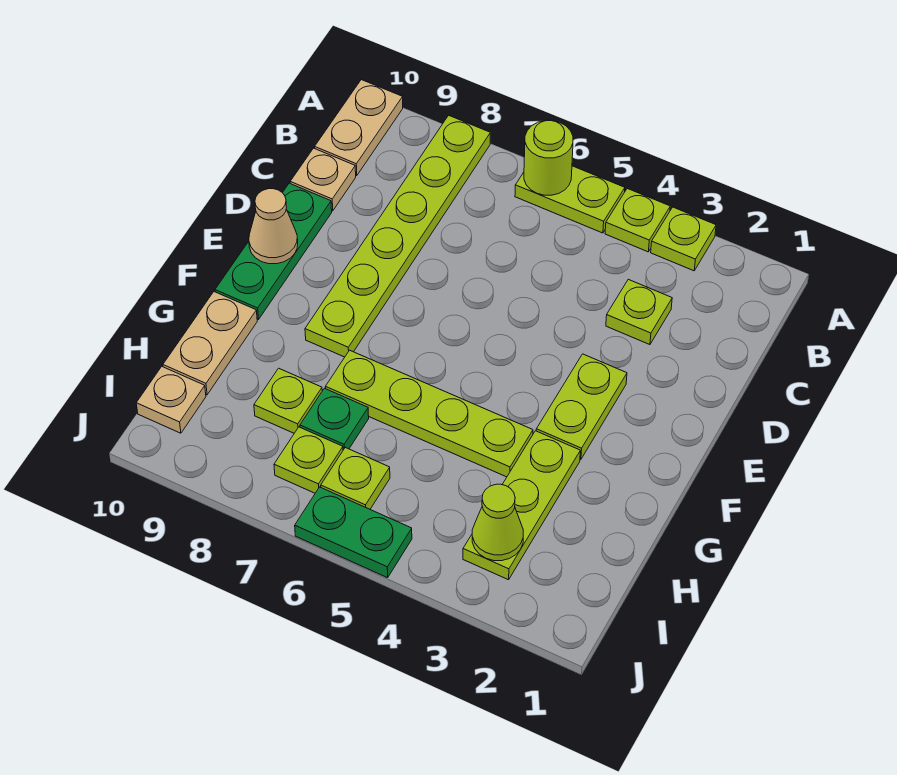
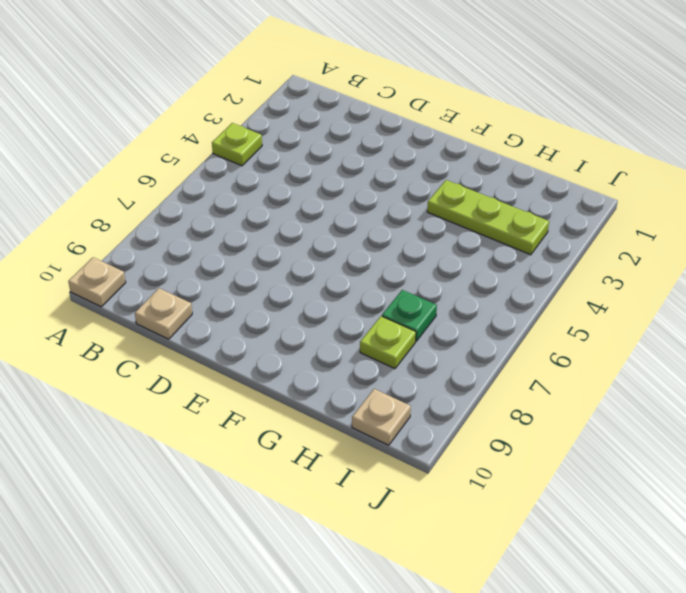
tan plate A10 level 1 -> tan plate A10:B10 level 1
none -> lime plate A3 level 1
none -> lime plate A5:A6 level 1
none -> lime plate A8:F8 level 1

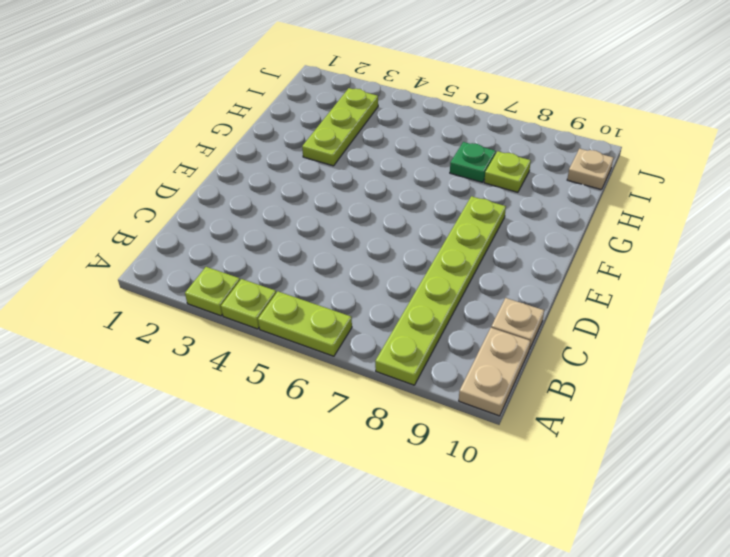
none -> lime plate C3 level 1
none -> green plate D10:F10 level 1
none -> lime plate E3:F3 level 1

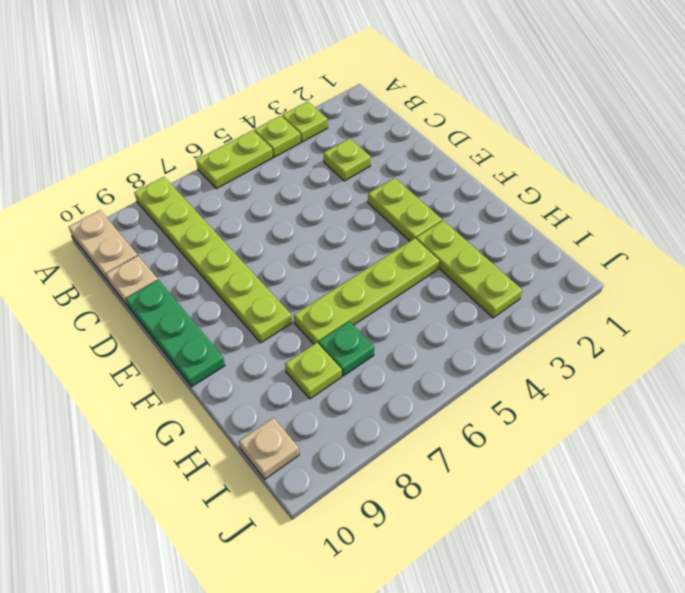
none -> tan plate G10:H10 level 1
none -> lime plate I6 level 1
none -> lime plate I7 level 1

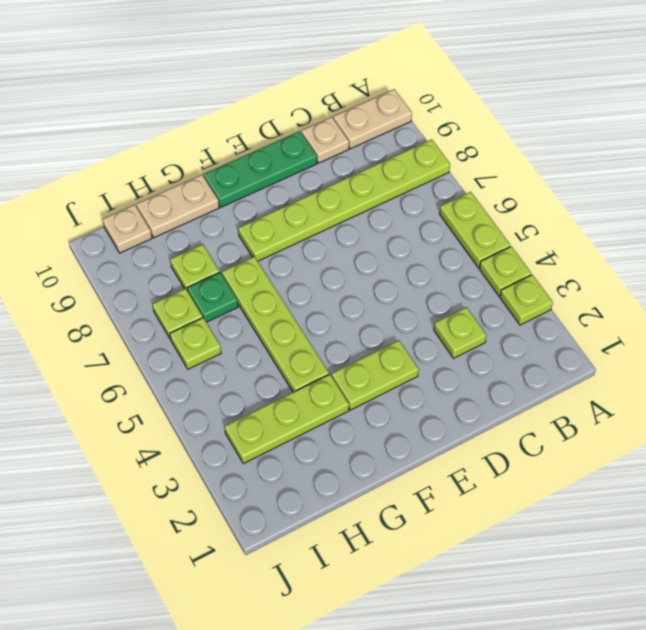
none -> green plate J5:J6 level 1
none -> lime round brick A6 level 2
none -> tan cone E10 level 2

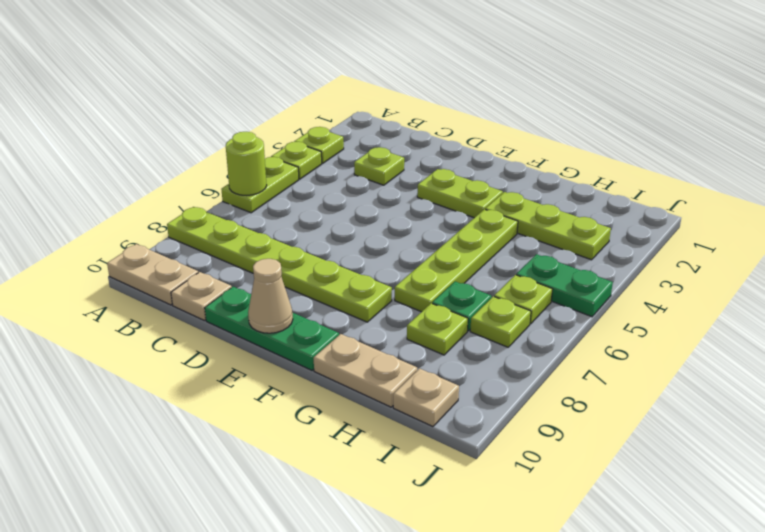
green plate I5:J5 level 1 -> green plate J5:J6 level 1
none -> lime cone I3 level 2

